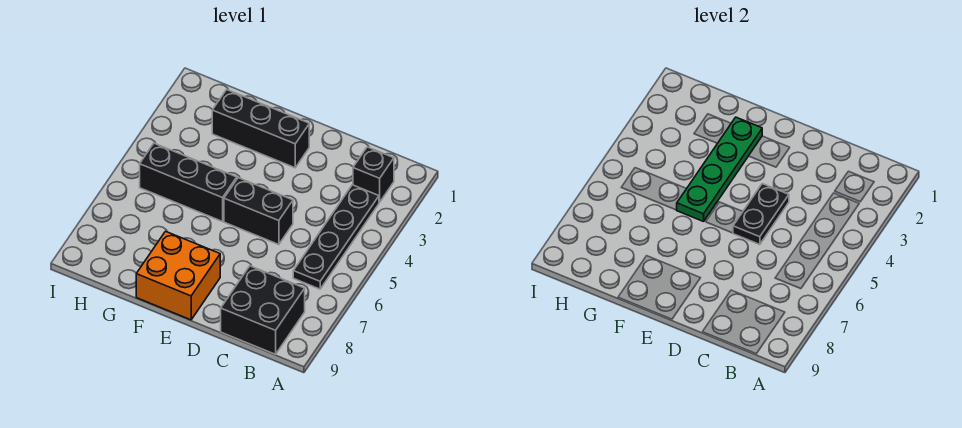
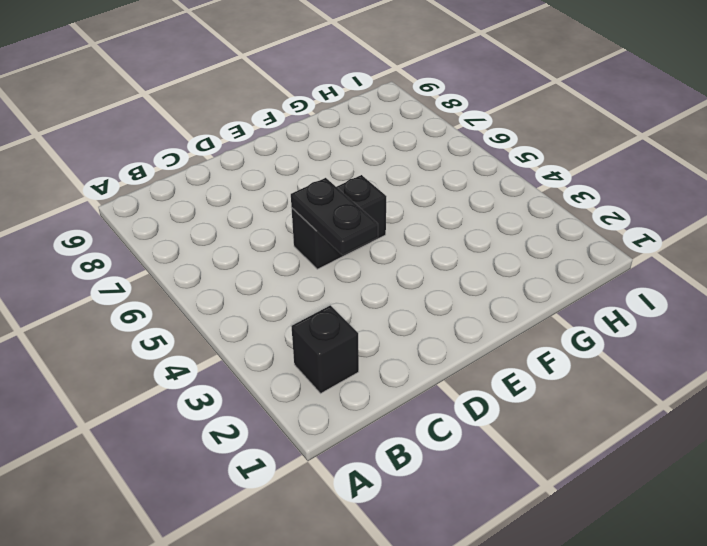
none -> black plate B3:B6 level 1
none -> black brick B8:C9 level 1

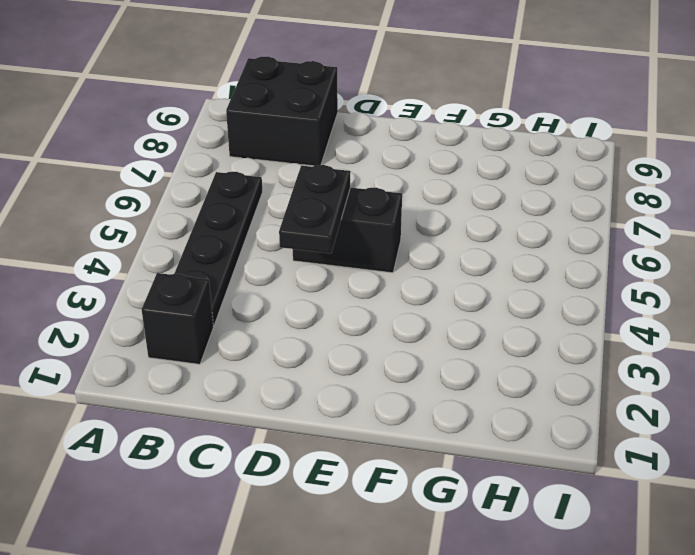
none -> black brick E2:G2 level 1
none -> orange brick E8:F9 level 1

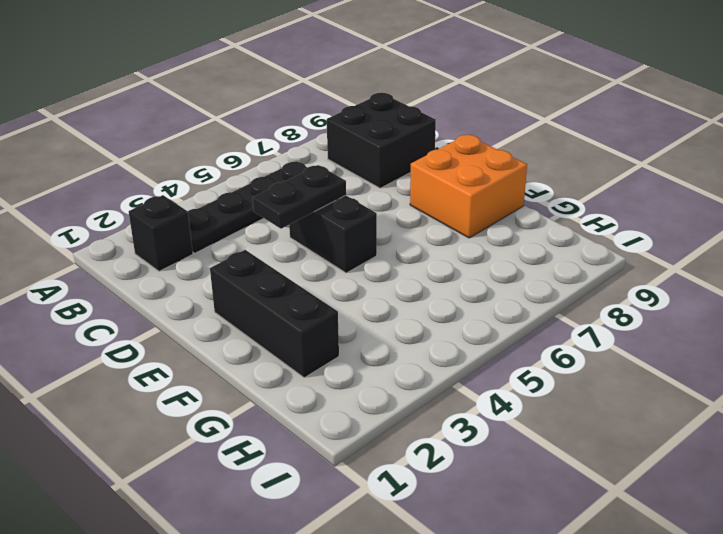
none -> black brick F5:H5 level 1
none -> green plate F2:F5 level 2

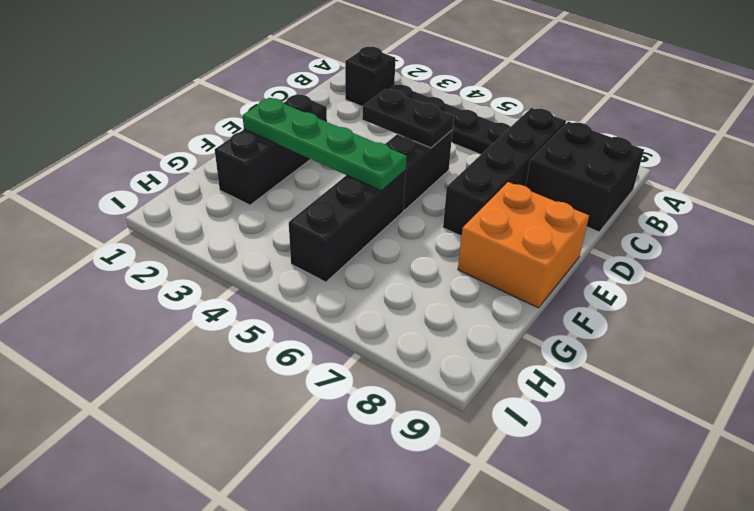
black brick B7:E7 level 1 -> none

